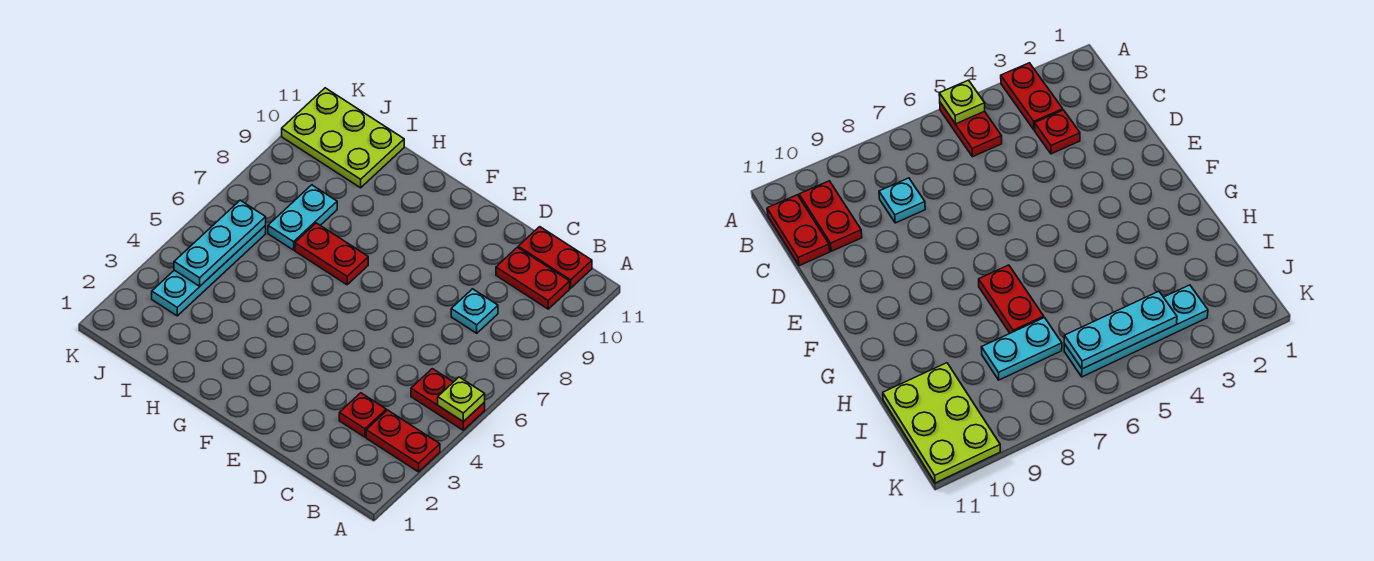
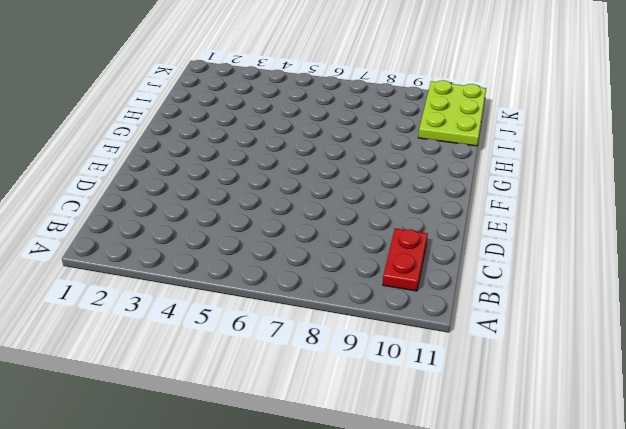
none -> red plate A3:B3 level 1
none -> red plate A5:B5 level 1
none -> red plate B11:C11 level 1

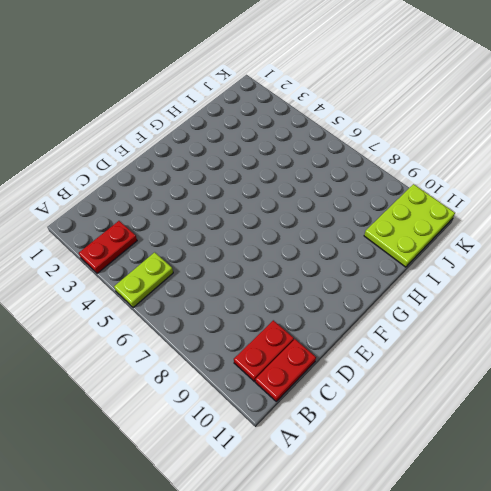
lime plate A5:B5 level 1 -> red plate A5:B5 level 1
none -> red plate C3 level 1
none -> cyan plate C8 level 1
none -> red plate G7:H7 level 1

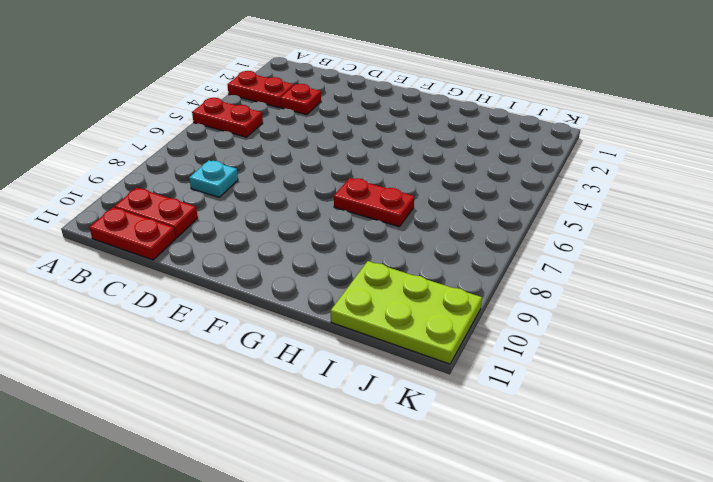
none -> cyan plate I7:I8 level 1
none -> cyan plate J3:J6 level 1
none -> lime plate A5 level 2

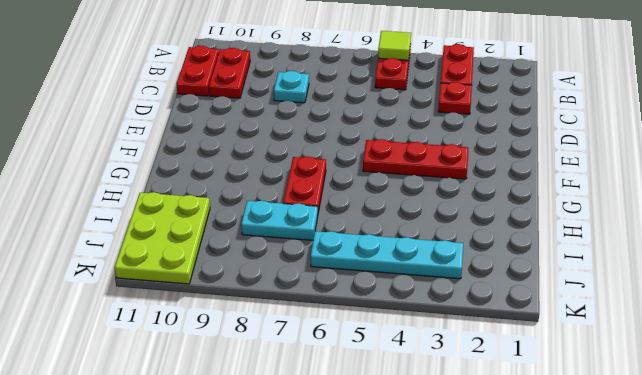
lime tile A5 level 2 -> lime plate A5 level 2
red plate F3:F5 level 1 -> none
none -> cyan plate J4:J6 level 2

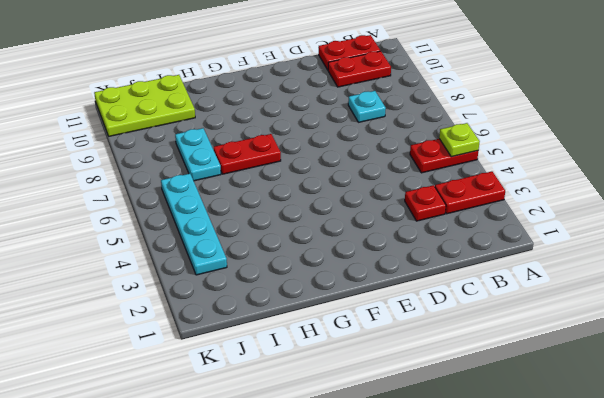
none -> cyan plate J4:J6 level 2

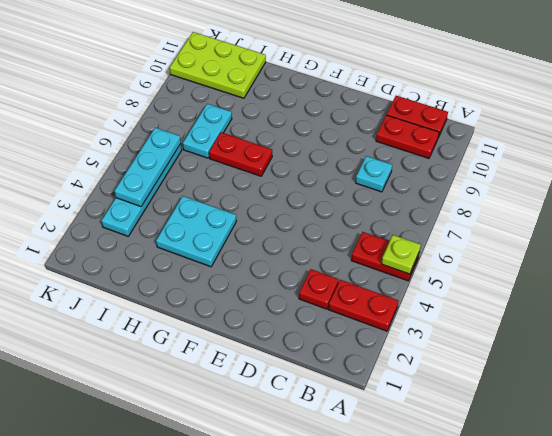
cyan plate G3:H4 level 1 -> none

